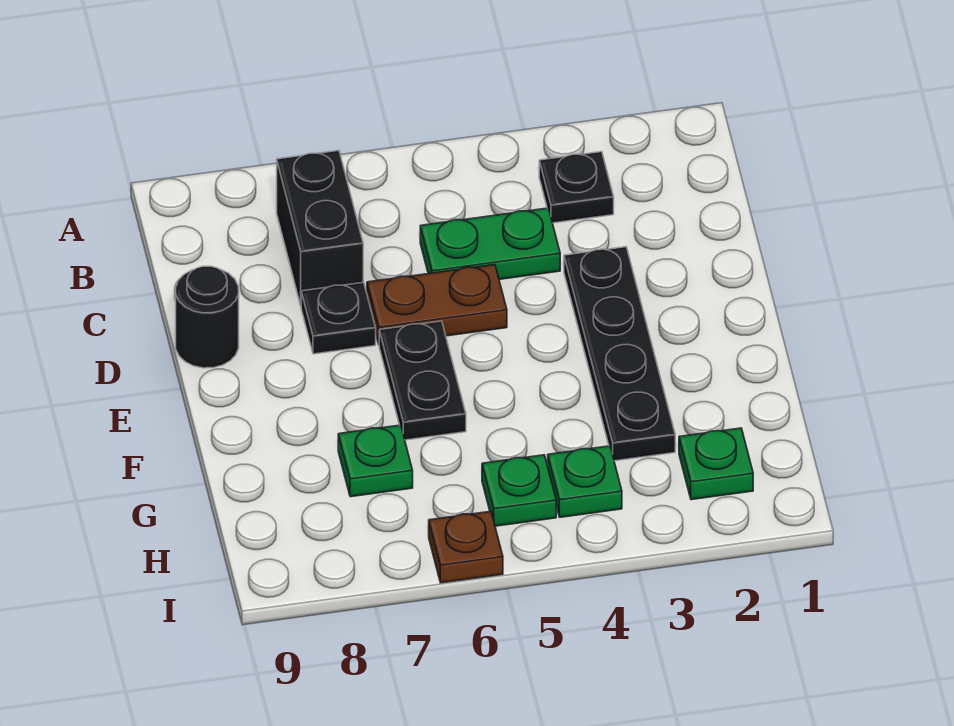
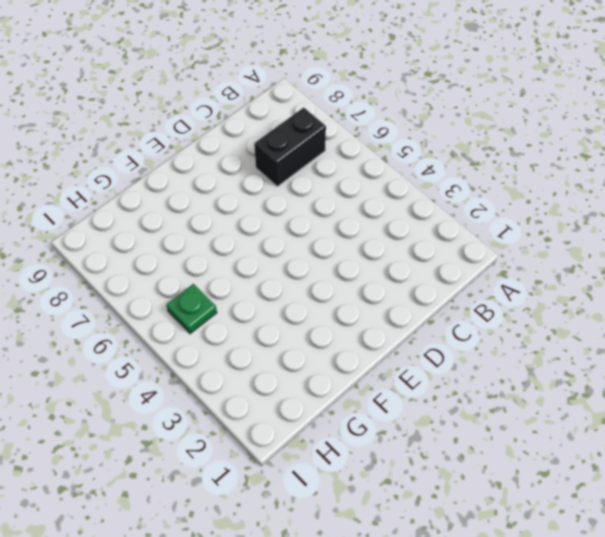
none -> black plate B3 level 1
none -> green plate C4:C5 level 1
none -> black plate D3:G3 level 1

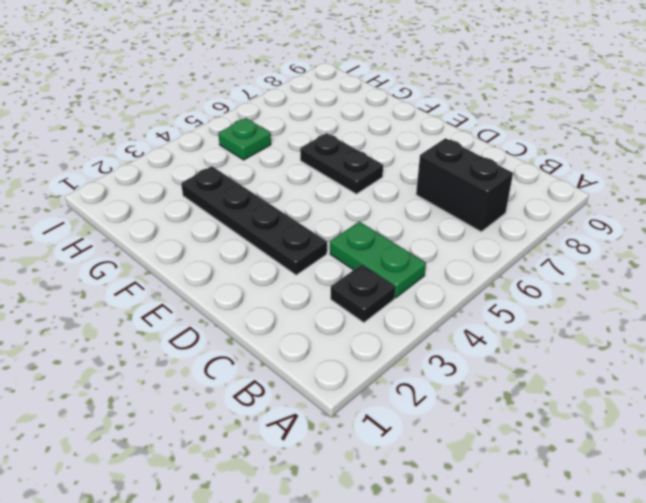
green plate B4:C4 level 1 -> green plate C4:C5 level 1
none -> brown plate D5:D6 level 1
none -> black plate D7 level 1
none -> black round brick D9 level 1

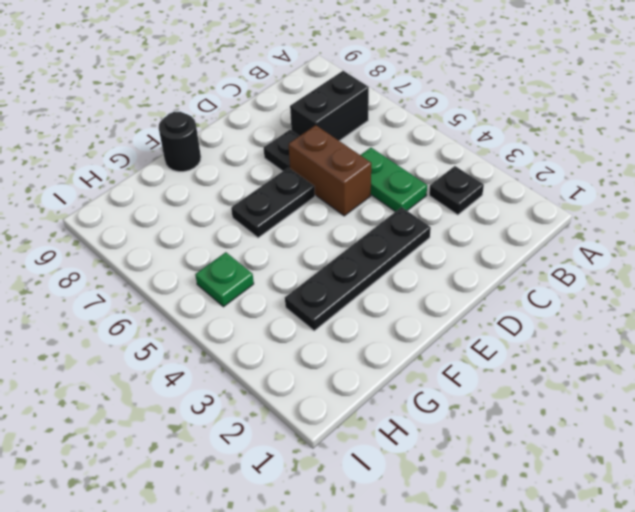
brown brick D5:D6 level 1 -> brown plate D5:D6 level 1
black round brick F9 level 1 -> black round brick D9 level 1
none -> green plate G7 level 1
none -> green plate H2 level 1
none -> green plate H4 level 1

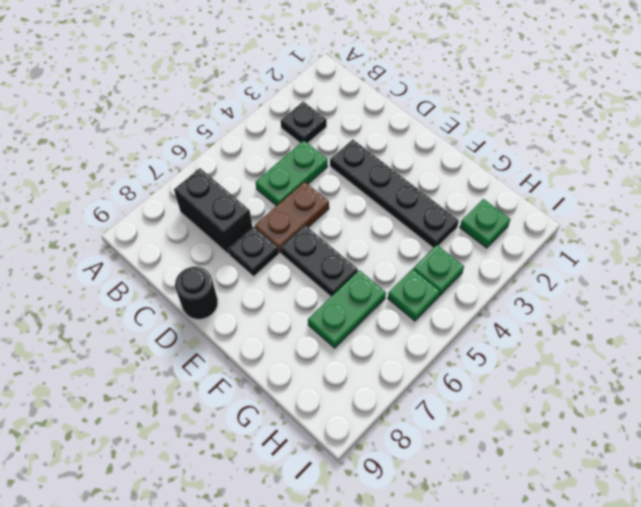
green plate G6:G7 level 1 -> green plate G7 level 1
none -> brown plate I6 level 1

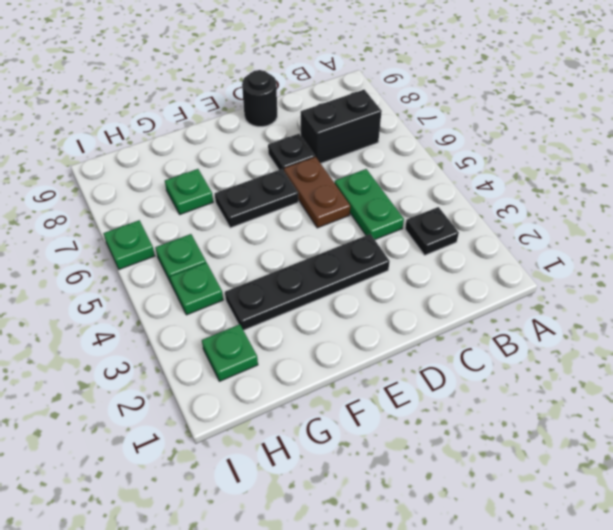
green plate I6 level 1 -> brown plate I6 level 1

